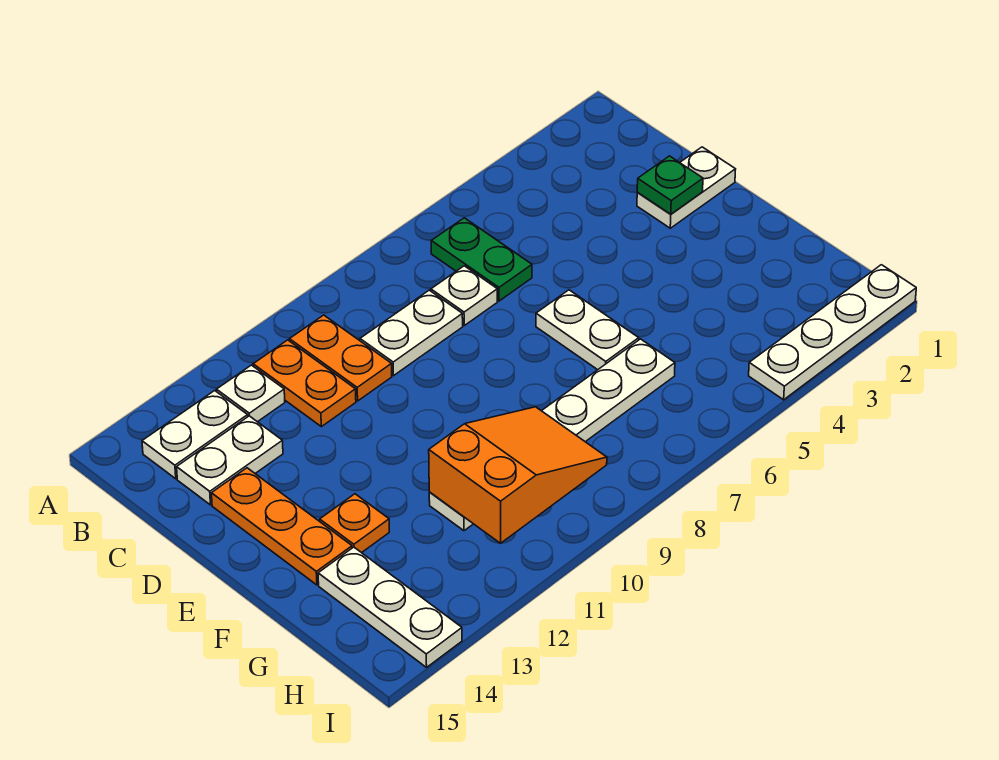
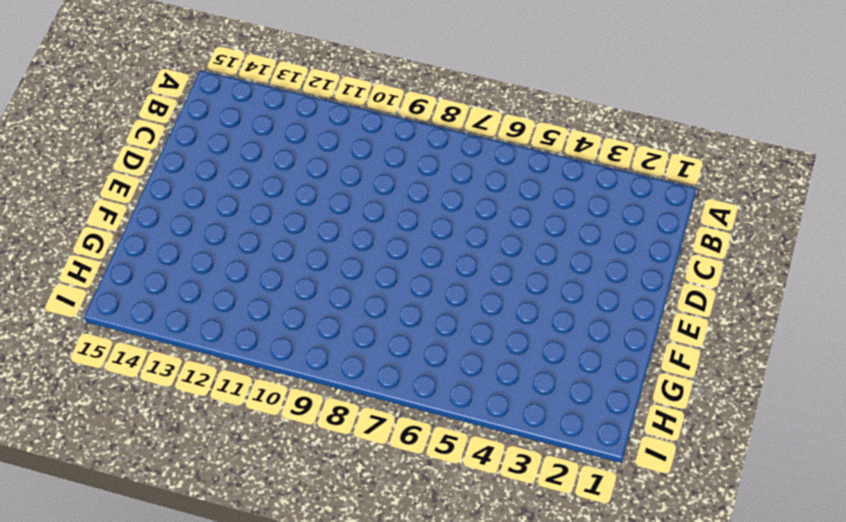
none -> green plate B6:C6 level 1
none -> orange plate B10:C10 level 1
none -> orange plate B11:C11 level 1

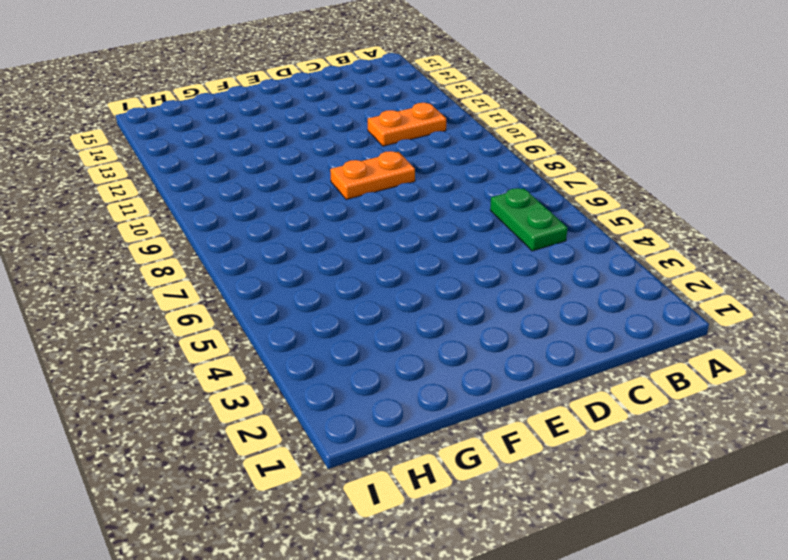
green plate B5:B6 level 1 -> green plate B6:C6 level 1
orange plate D9:E9 level 1 -> orange plate B10:C10 level 1
none -> white plate B12 level 1
none -> white plate B13:B14 level 1
none -> white plate C7 level 1

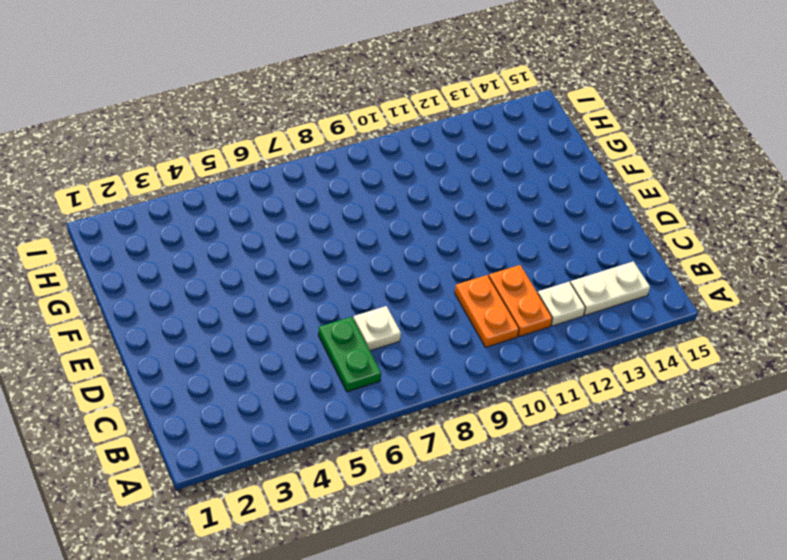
none -> white plate C8:C9 level 1
none -> white plate C13:C14 level 1
none -> white plate D1:D2 level 1

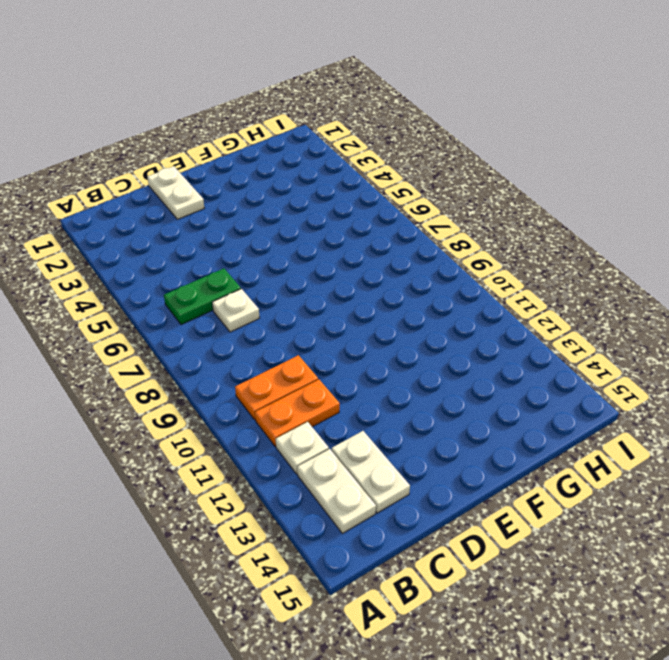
none -> white plate C8:C9 level 1
none -> orange plate D14:F14 level 1
none -> white plate E6:F6 level 1

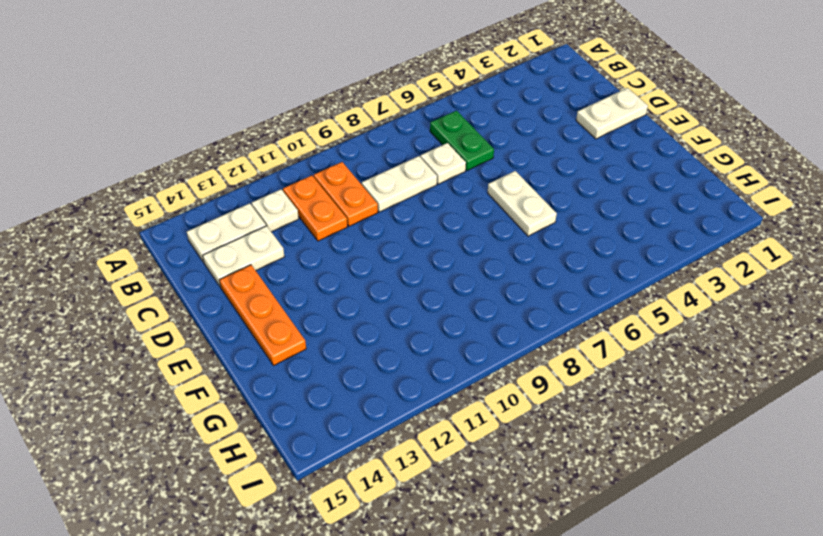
none -> orange plate F13 level 1
none -> white plate G6:G11 level 1
none -> white plate G14:I14 level 1

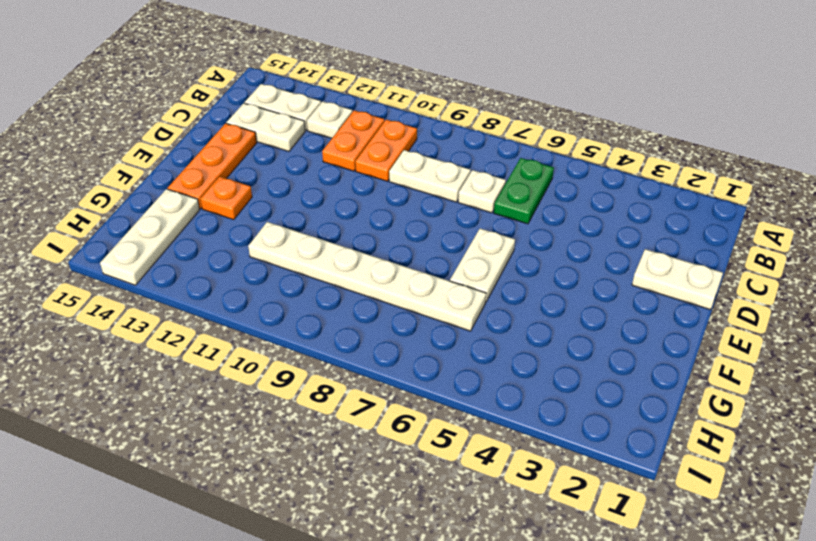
none -> white plate I1:I4 level 1
none -> green plate D2 level 2
none -> orange slope G9:H11 level 2 top 11

